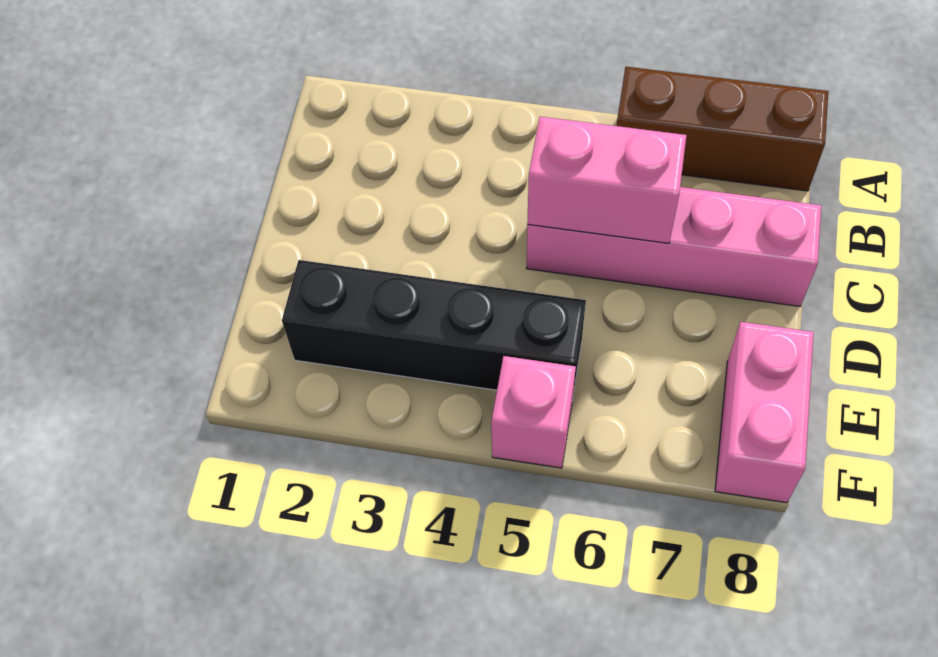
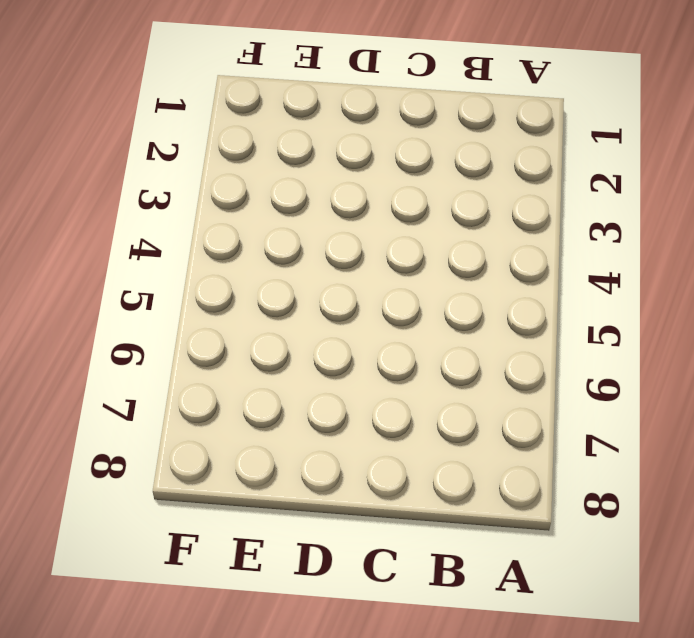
none -> brown brick A6:A8 level 1
none -> pink brick C5:C8 level 1

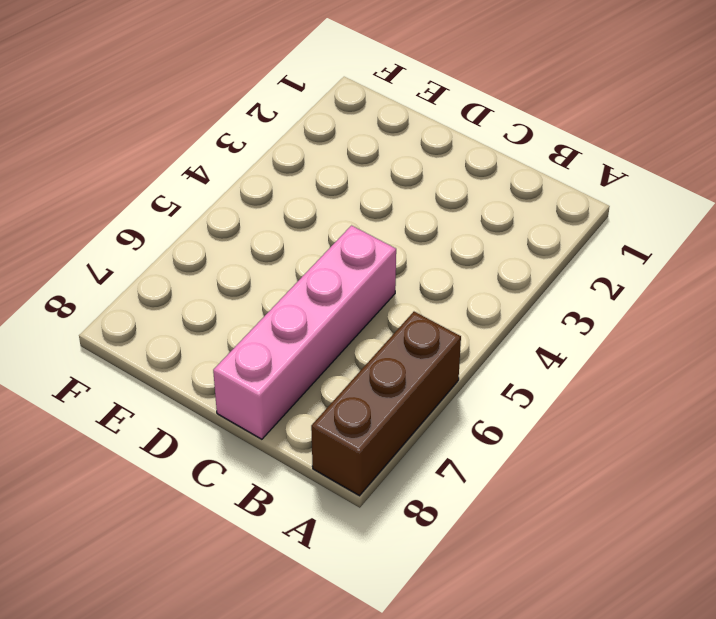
none -> black brick E2:E5 level 1
none -> pink brick E8:F8 level 1

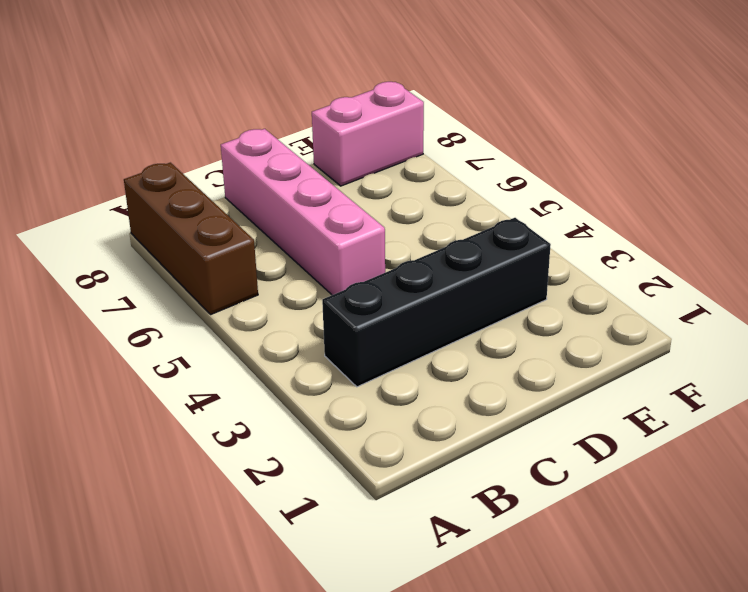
black brick B3:E3 level 1 -> black brick E2:E5 level 1
none -> pink brick F5 level 1
none -> pink brick C5:C6 level 2

